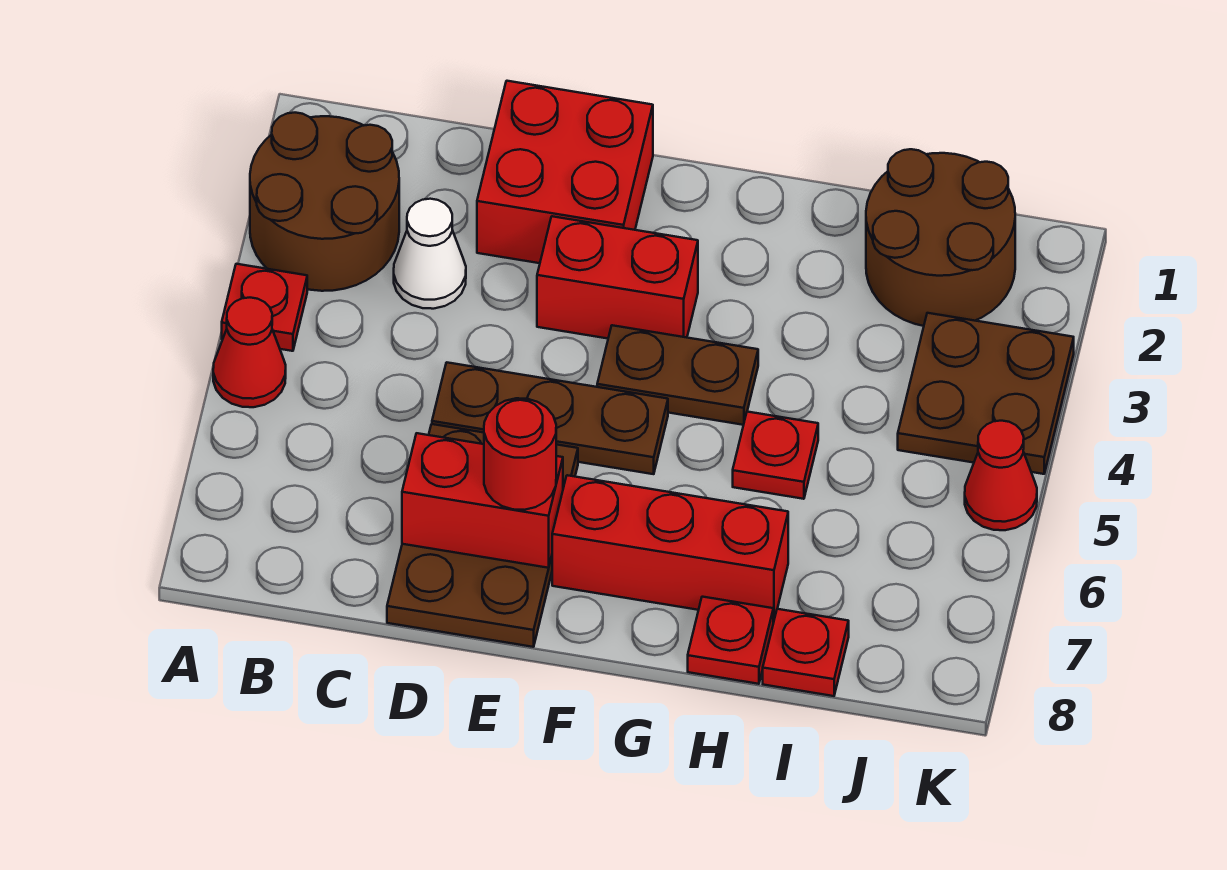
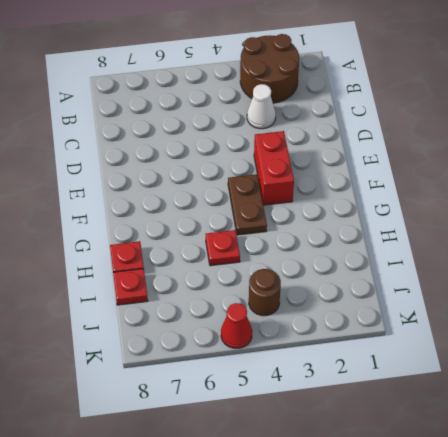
brown round brick J4 level 1 -> brown plate J3:K4 level 1
none -> red plate A4 level 1
none -> red cone A5 level 1
none -> red brick D1:E2 level 1

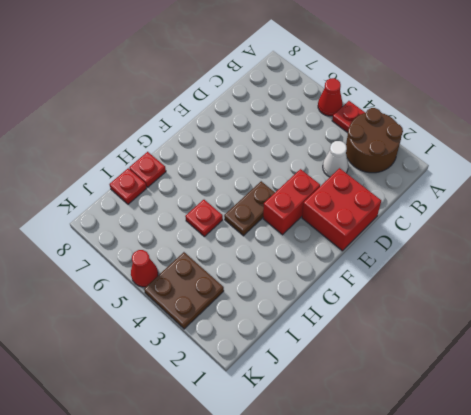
none -> brown plate D5:F5 level 1
none -> brown plate D6:E8 level 1
none -> red brick F7:H7 level 1

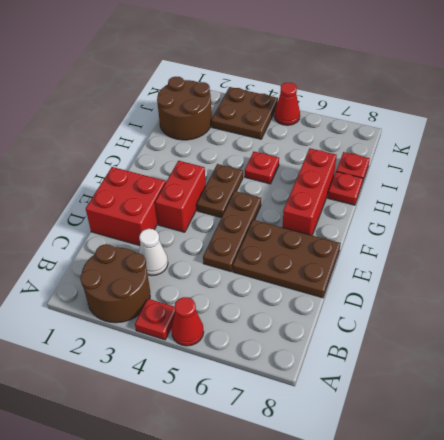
none -> red brick D7:E7 level 2
none -> red round brick E7 level 3

